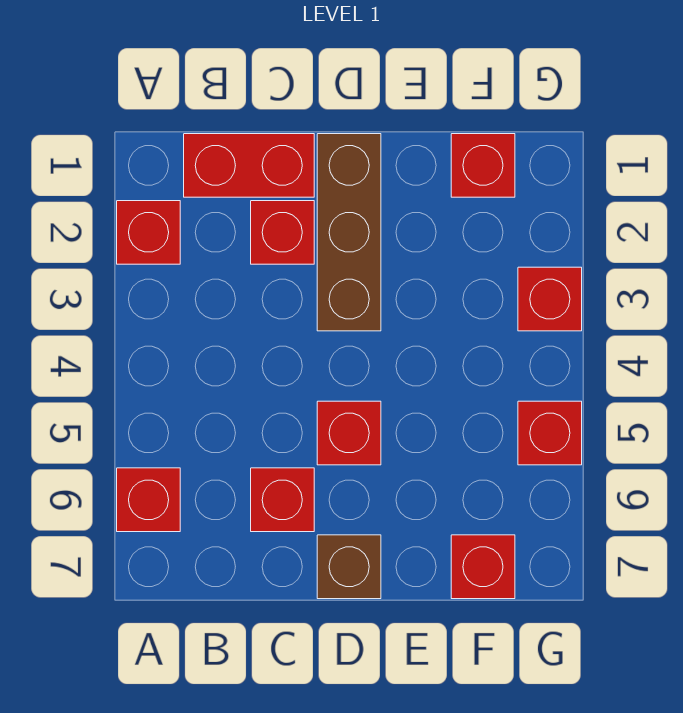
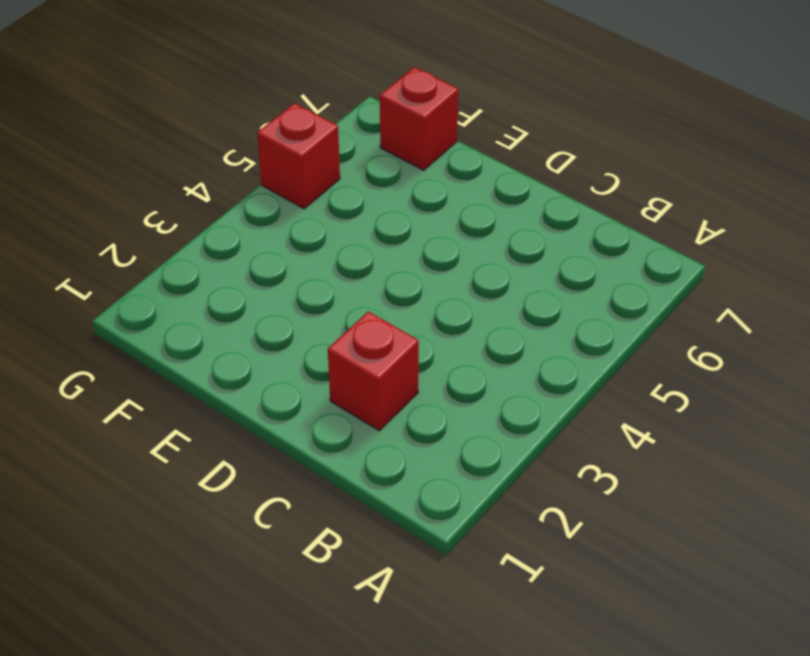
none -> red brick A2 level 1
none -> red brick A6 level 1
none -> red brick B1:C1 level 1

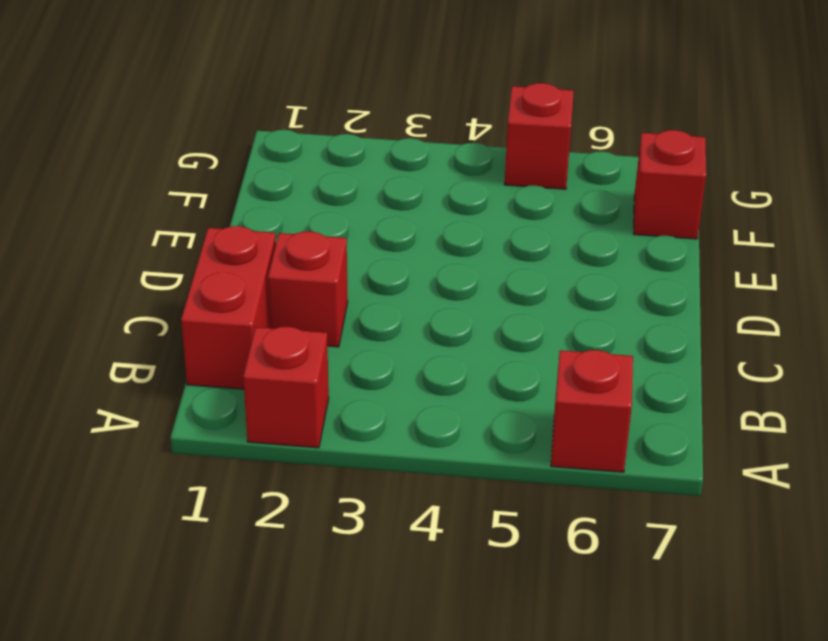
none -> red brick C6 level 1
none -> brown brick D1:D3 level 1
none -> red brick D5 level 1

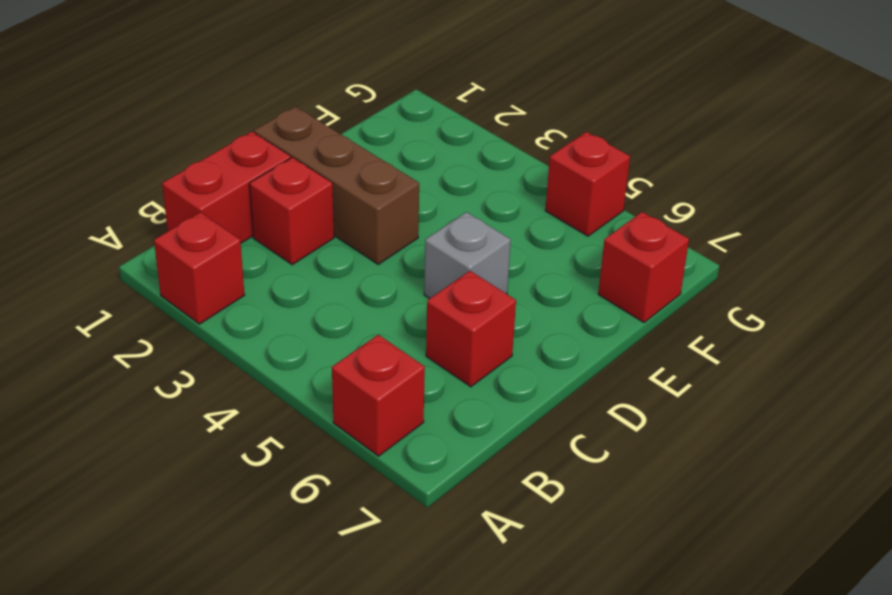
grey brick D5 level 1 -> red brick D5 level 1
none -> brown brick D7 level 1
none -> red brick F1 level 1
none -> red brick G3 level 1

